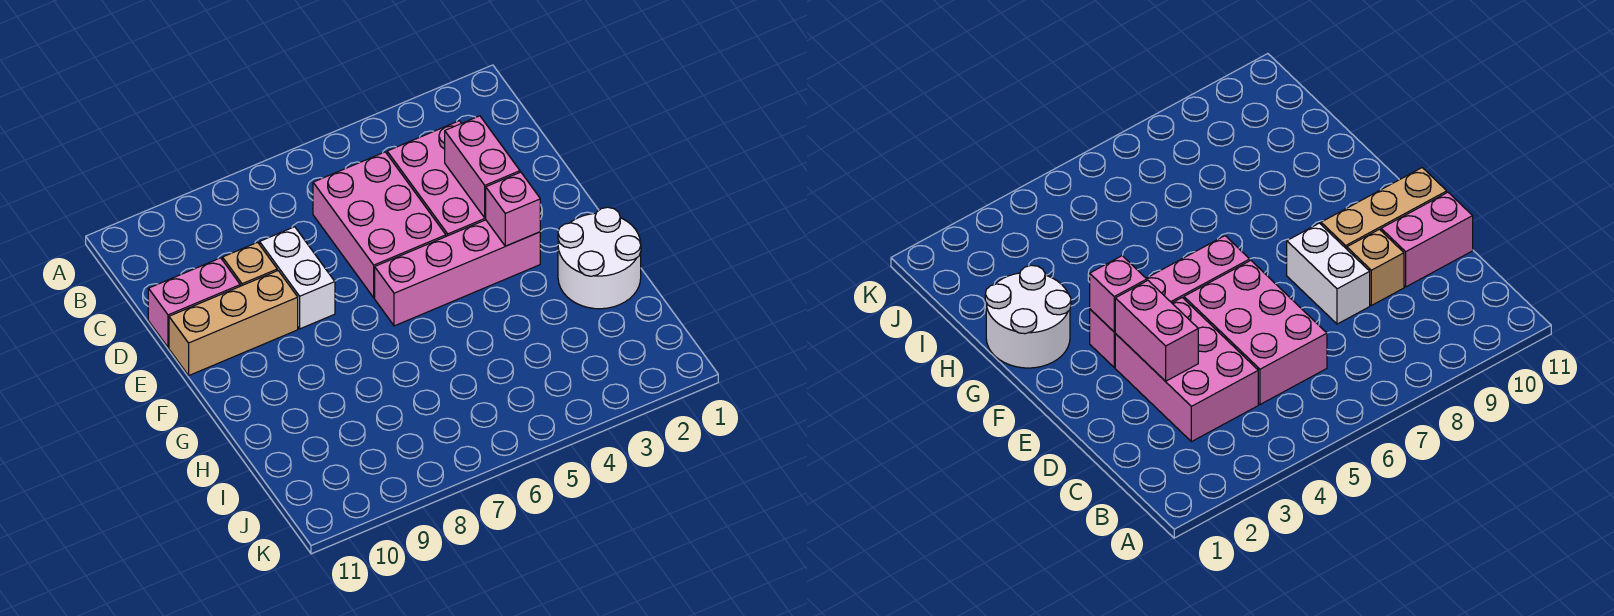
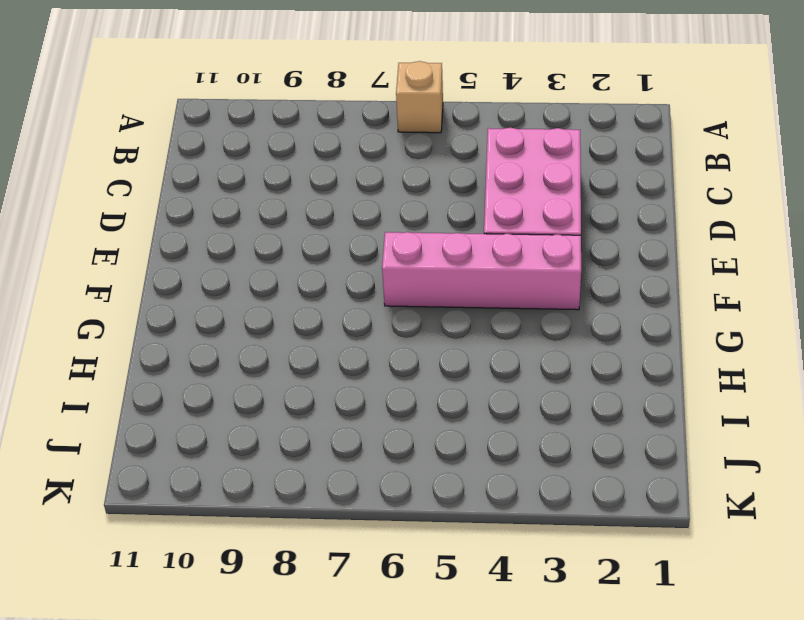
tan brick A6 level 1 -> tan brick D9 level 1
none -> pink brick C5:E6 level 1
none -> white brick D8:E8 level 1

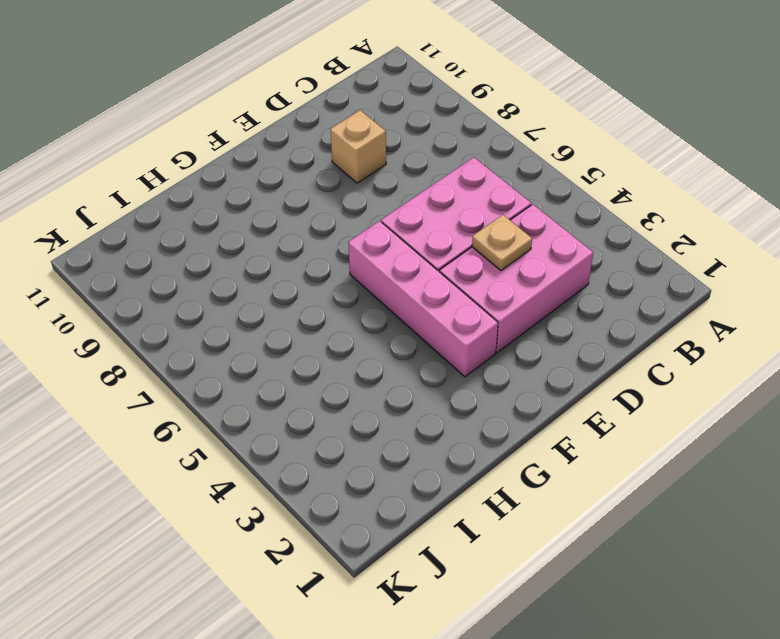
tan plate D4 level 2 -> none
none -> white brick D8:E8 level 1
none -> pink brick D10:D11 level 1

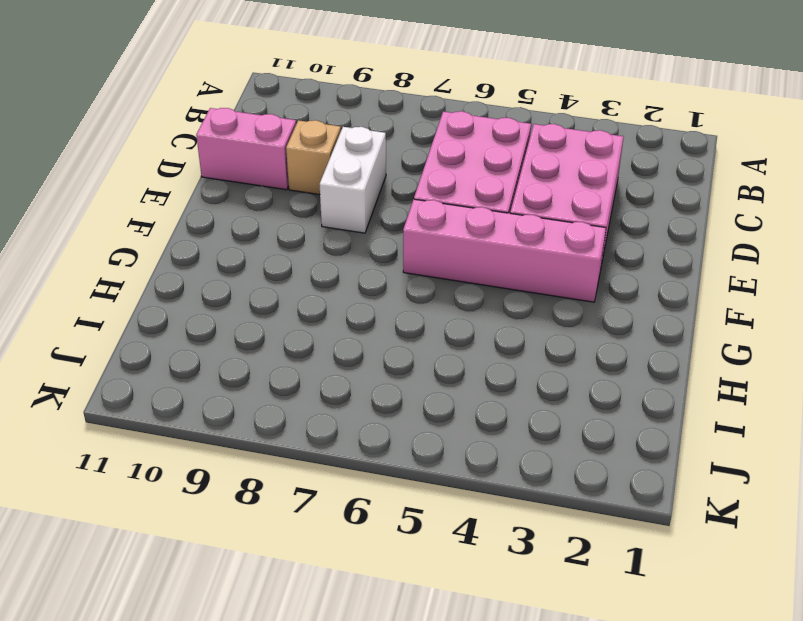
none -> tan brick E9:E11 level 1
none -> white round brick G1:H2 level 1

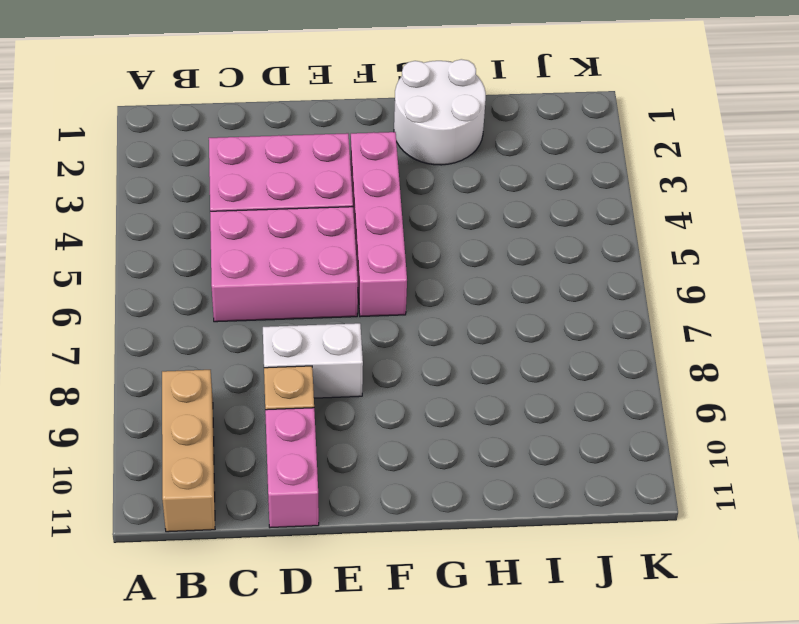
tan brick B9:B11 level 1 -> tan brick E9:E11 level 1
none -> pink brick D3:E3 level 2
none -> pink brick F3 level 2

